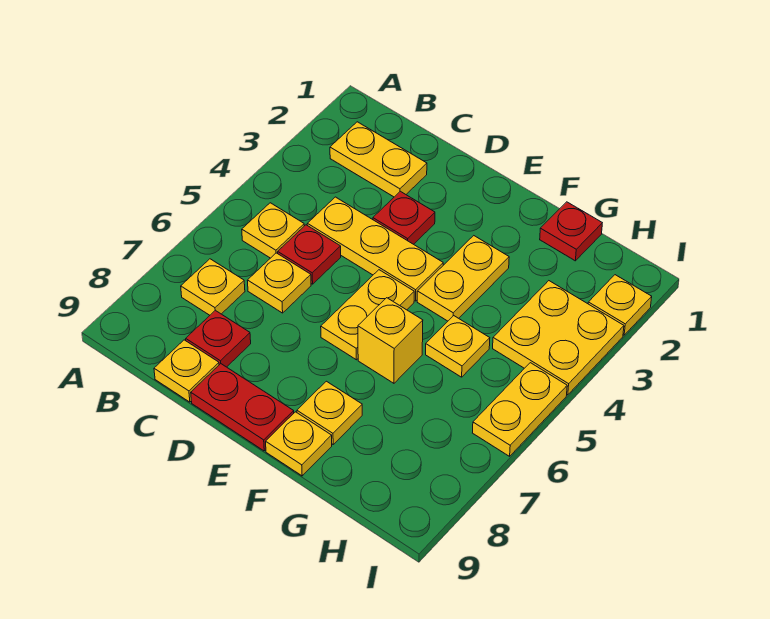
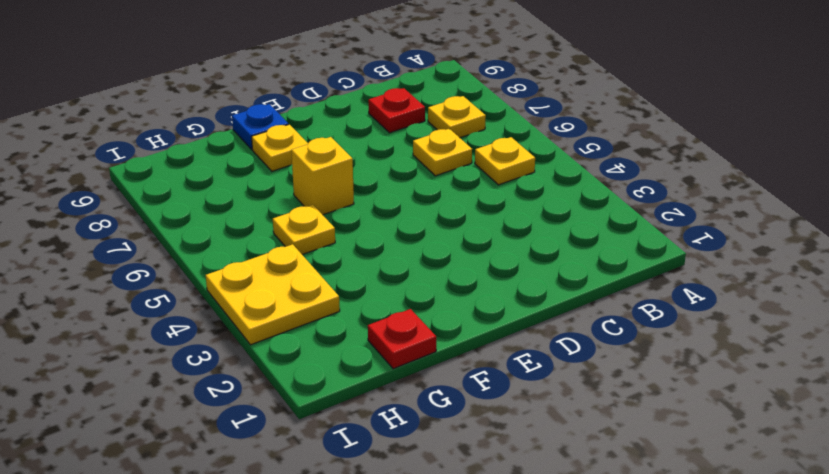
blue plate F9 level 1 -> yellow plate F9 level 1
none -> yellow plate B2:C2 level 1
none -> yellow plate C4:E4 level 1
none -> red plate C5 level 1

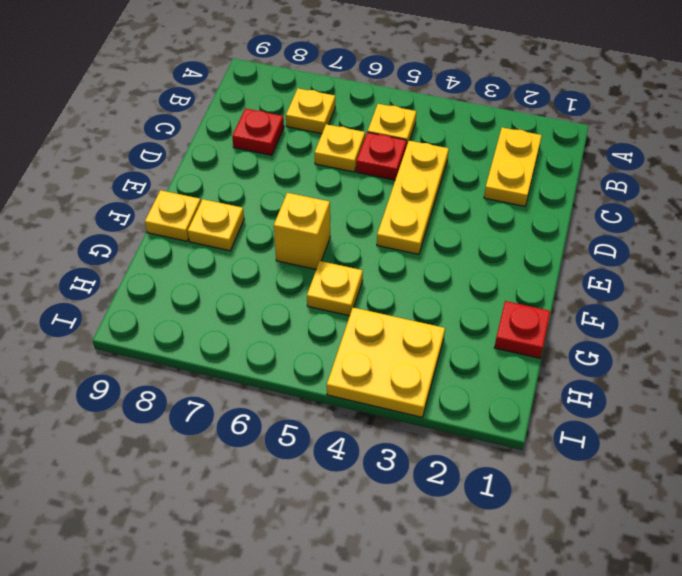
none -> yellow plate C9 level 1
none -> red plate D3 level 1
none -> red plate D9:E9 level 1

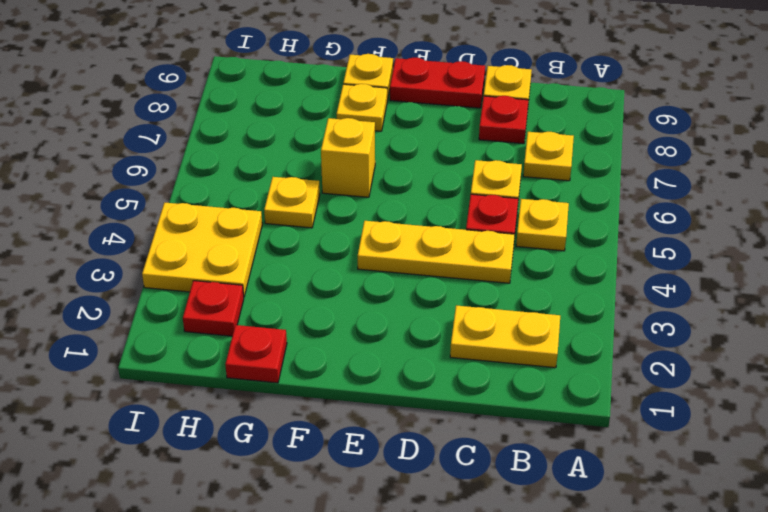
red plate H2 level 1 -> red plate D3 level 1
none -> yellow plate E5:E6 level 1
none -> yellow plate F3:F4 level 1
none -> yellow plate I2 level 1

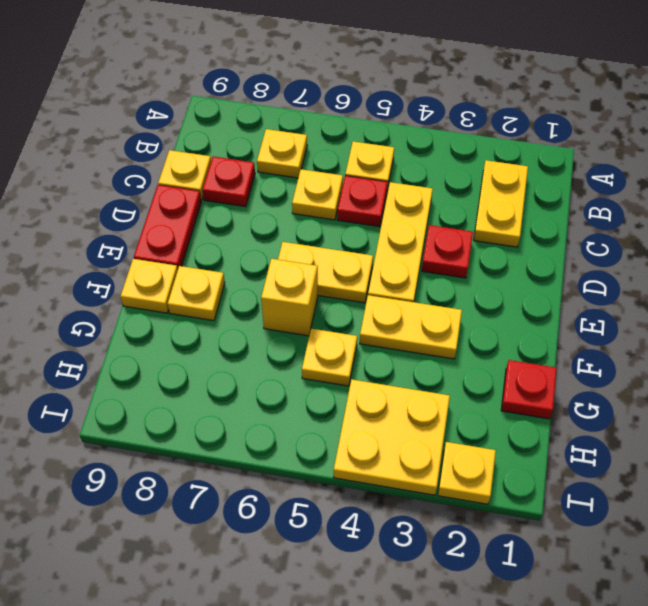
none -> yellow plate I5:I6 level 1

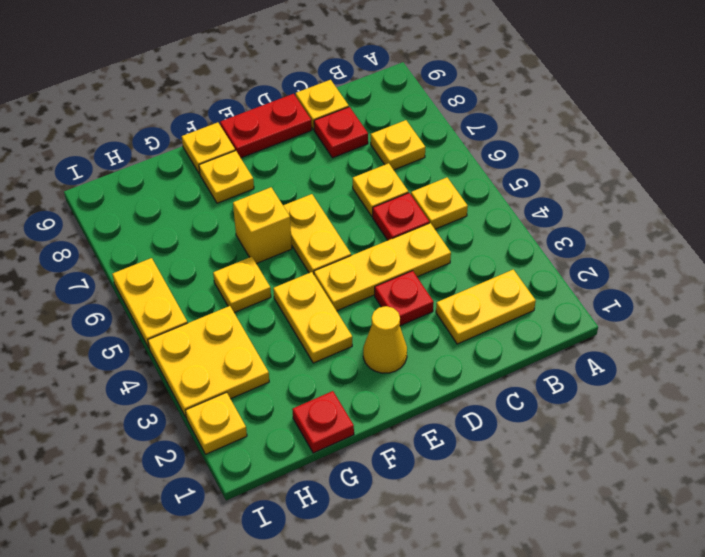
yellow cone E2 level 1 -> none

